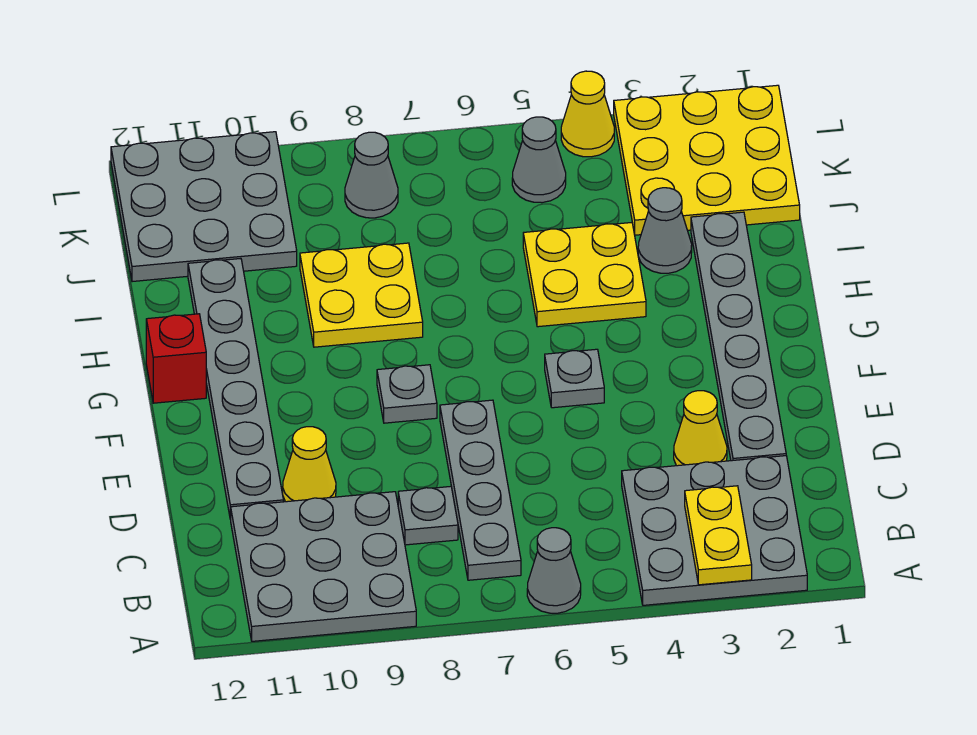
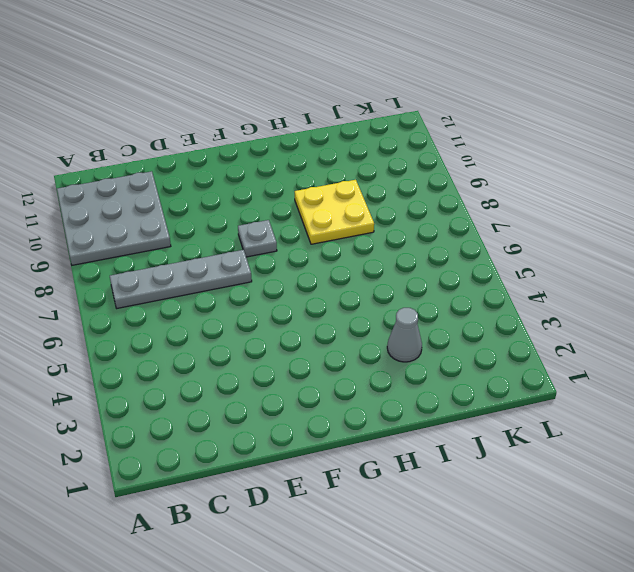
none -> grey plate A2:C4 level 1
none -> grey cone A6 level 1
none -> grey plate C8 level 1

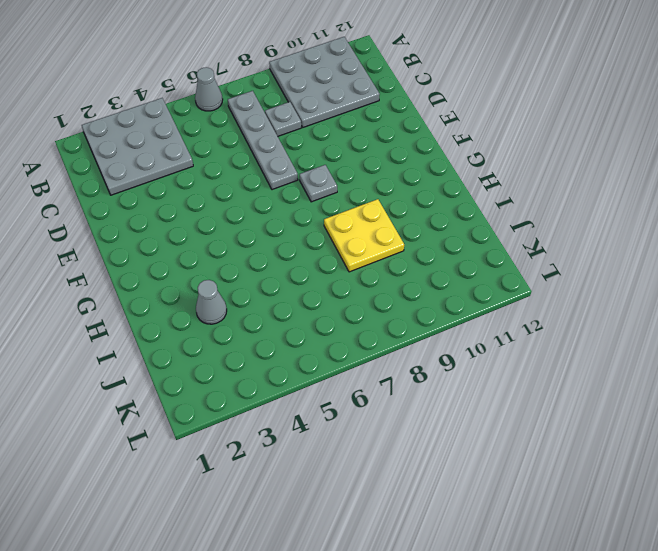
none -> grey plate D2:I2 level 1
none -> yellow cone D3 level 1
none -> yellow cone D10 level 1

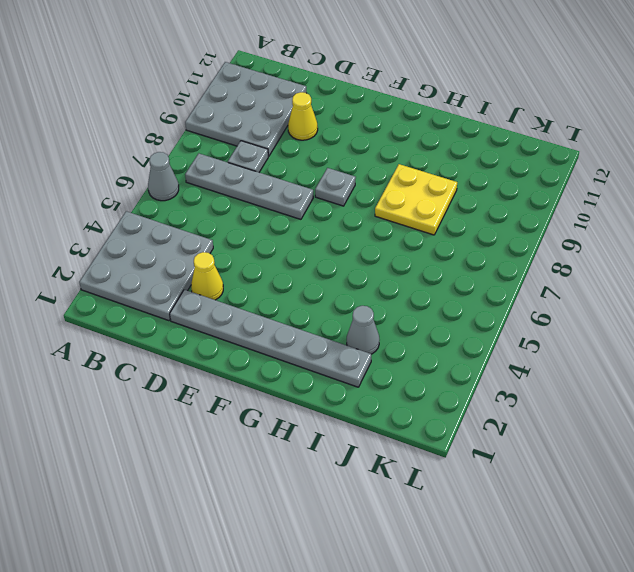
none -> grey plate D11:I11 level 1
none -> grey plate F5 level 1
none -> red brick G12 level 1

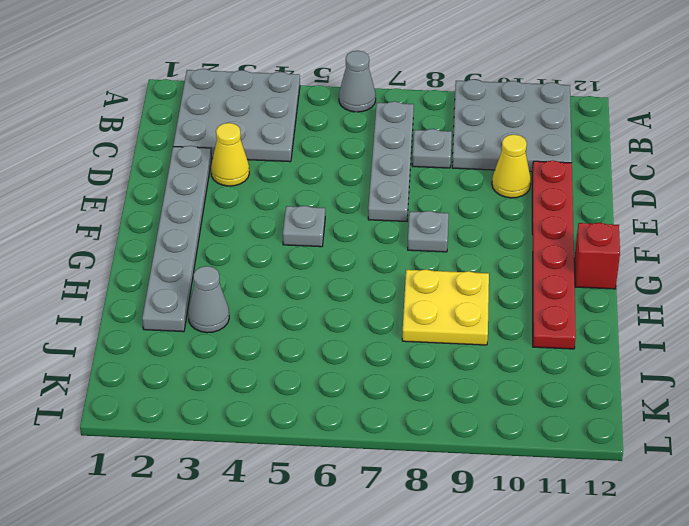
red plate D11:I11 level 1 -> grey plate D11:I11 level 1
none -> yellow plate H4:I5 level 1
none -> yellow plate J1:L3 level 1
none -> grey plate J10:L12 level 1

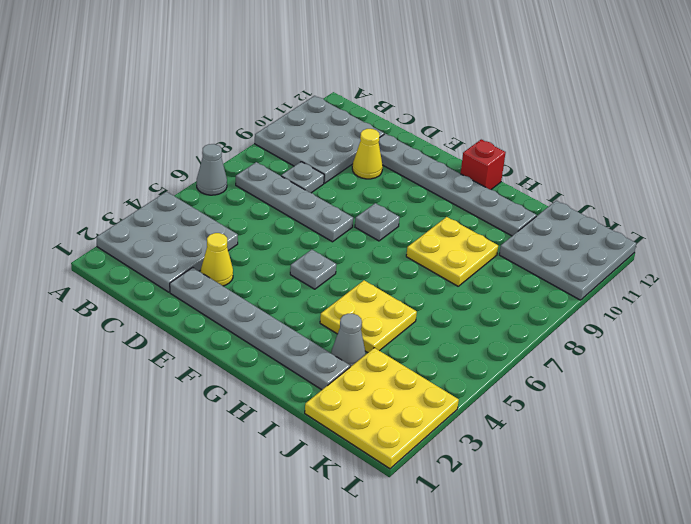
none -> grey cone K5 level 1
none -> grey cone K8 level 1
none -> yellow cone L4 level 1

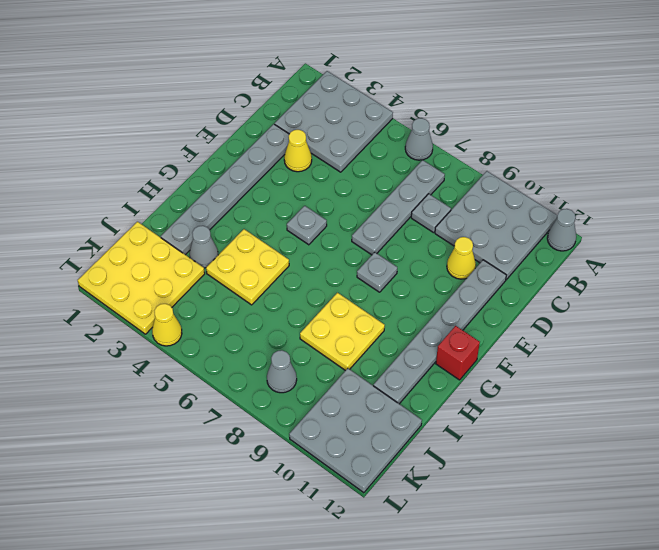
grey cone A12 level 1 -> grey cone K5 level 1
none -> yellow plate A3:B3 level 2

